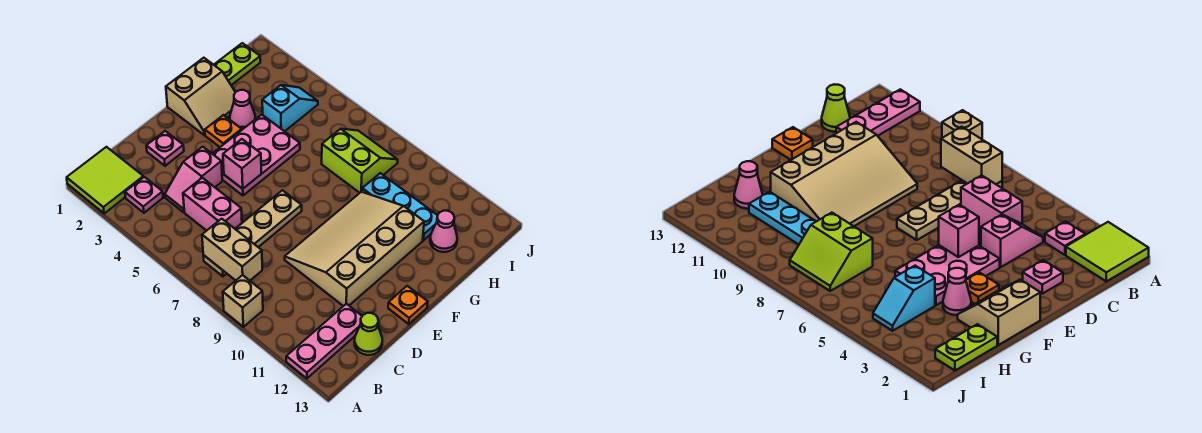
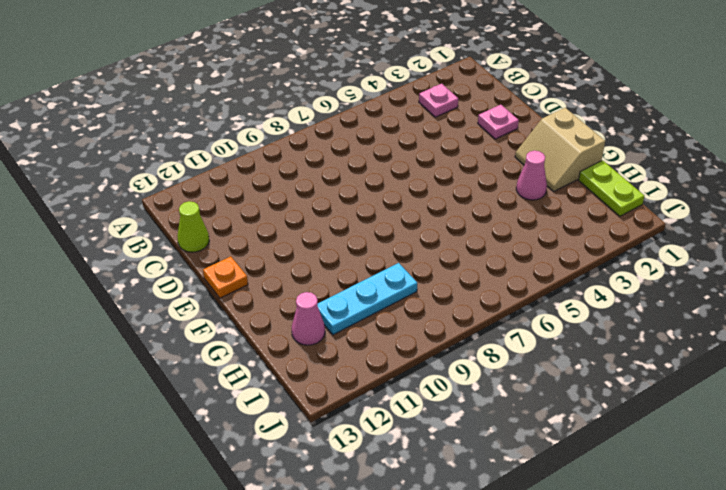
none -> lime tile A1:B2 level 1
none -> tan brick A9 level 1
none -> pink plate A12:C12 level 1

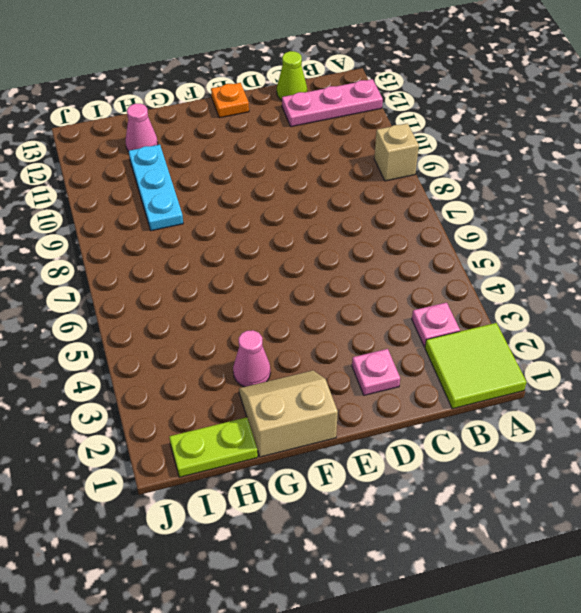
none -> tan plate B7:E7 level 1
none -> pink slope C4:D4 level 1 top D
none -> pink brick C5:C6 level 1

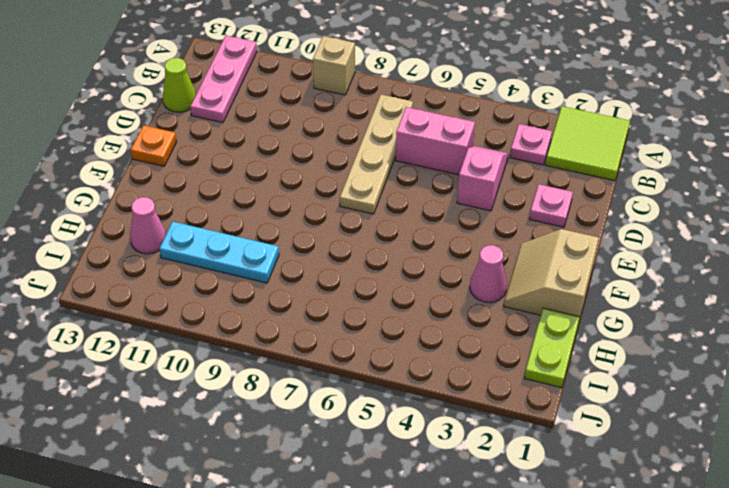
none -> tan slope D9:G11 level 1 top 11
none -> pink plate E4:G5 level 1
none -> orange plate F3 level 1

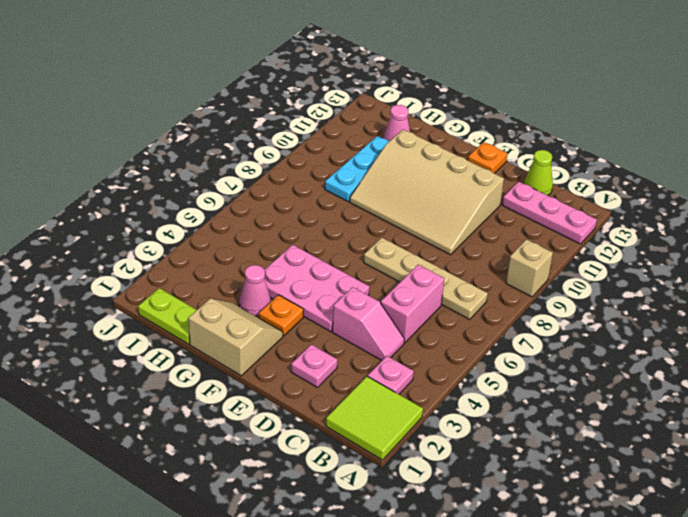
none -> cyan slope H4:I4 level 1 top H
none -> lime slope H7:I8 level 1 top H
none -> tan brick B7:B8 level 2

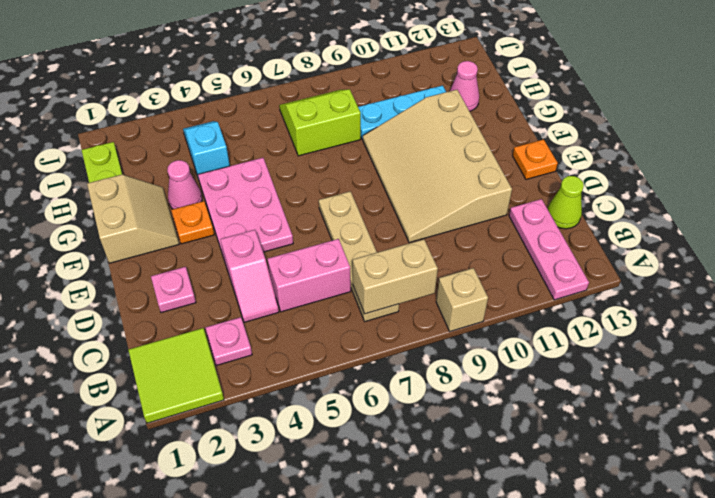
none -> pink brick E5 level 2

